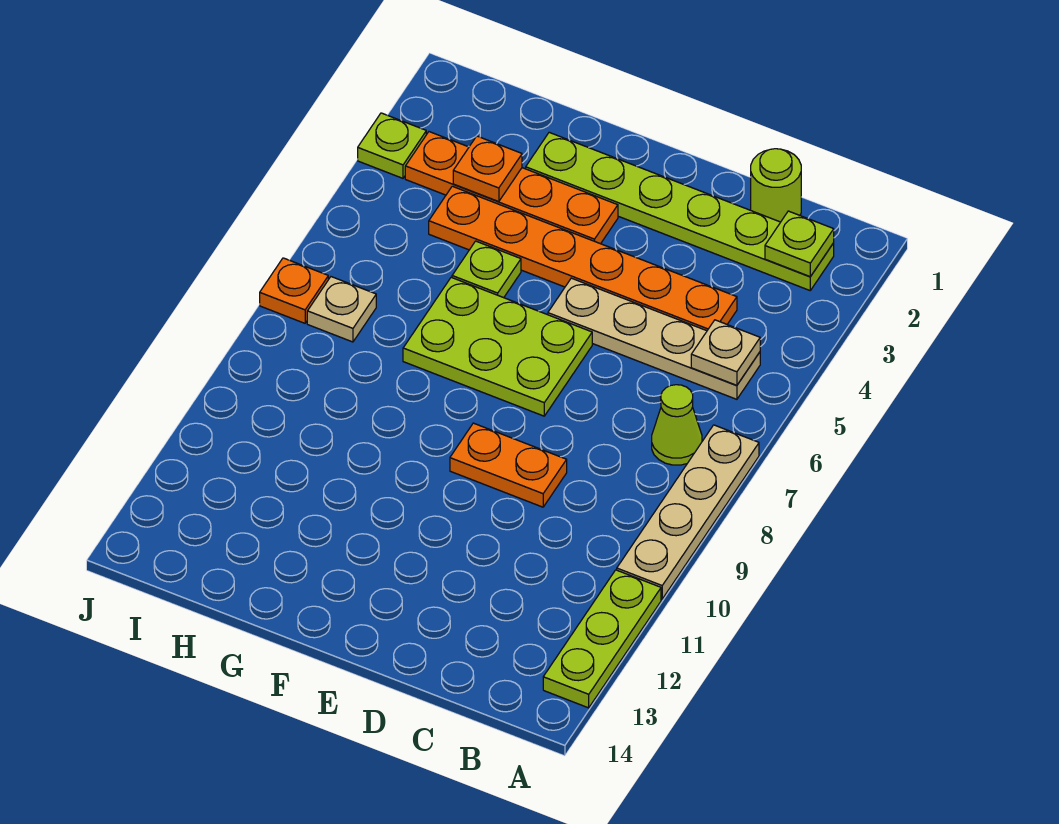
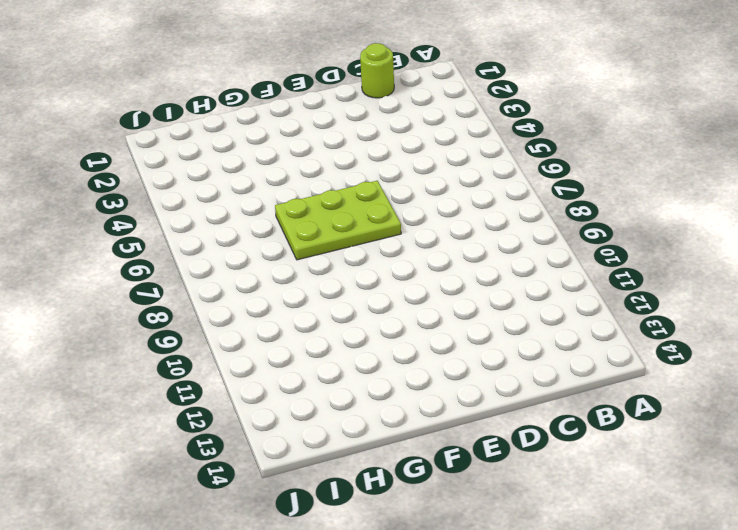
none -> tan plate A7:A10 level 1
none -> lime plate A11:A13 level 1
none -> lime plate B2:G2 level 1

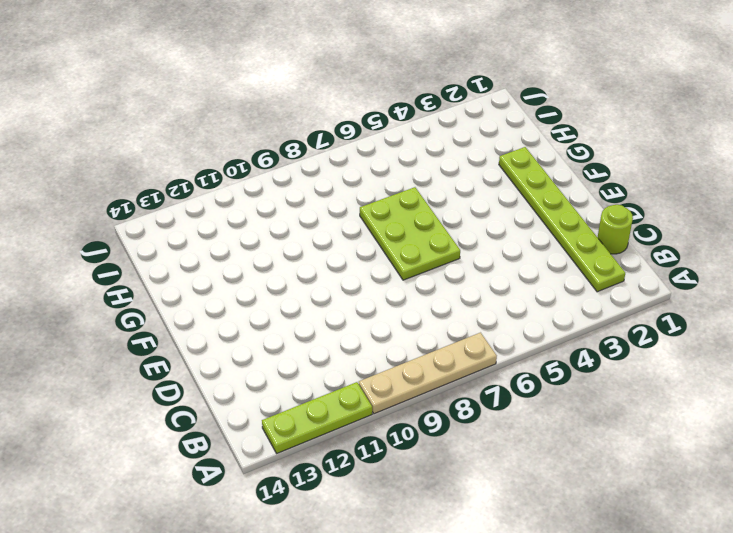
none -> tan plate B5:E5 level 1
none -> lime cone B7 level 1
none -> orange plate C4:H4 level 1

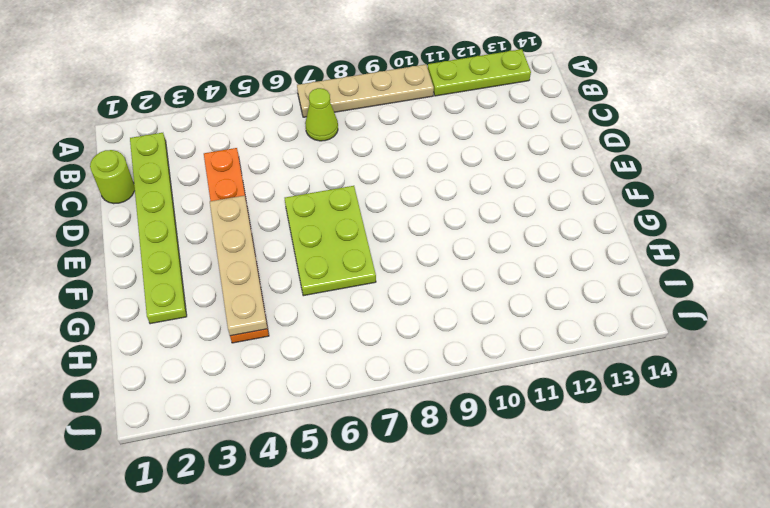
tan plate E4:H4 level 2 -> tan plate B5:E5 level 1
none -> orange plate D9:E9 level 1
none -> orange plate F3:I3 level 1
none -> lime plate G5 level 1

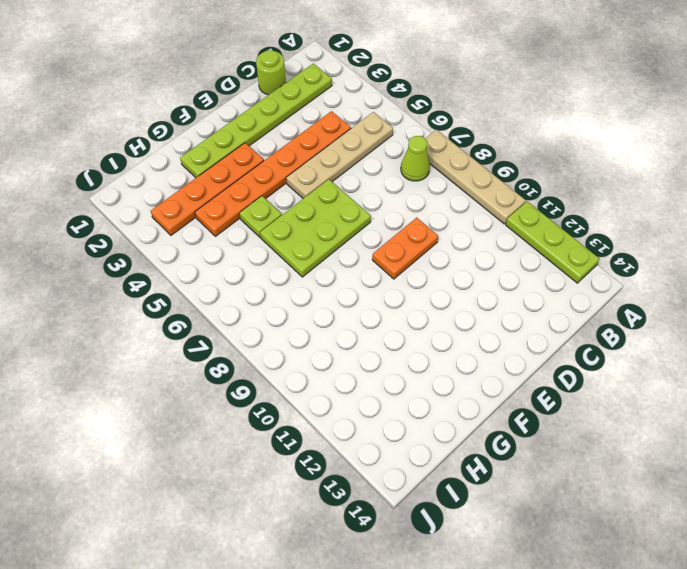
none -> tan plate I7 level 1
none -> lime plate J3 level 1
none -> orange plate J7 level 1

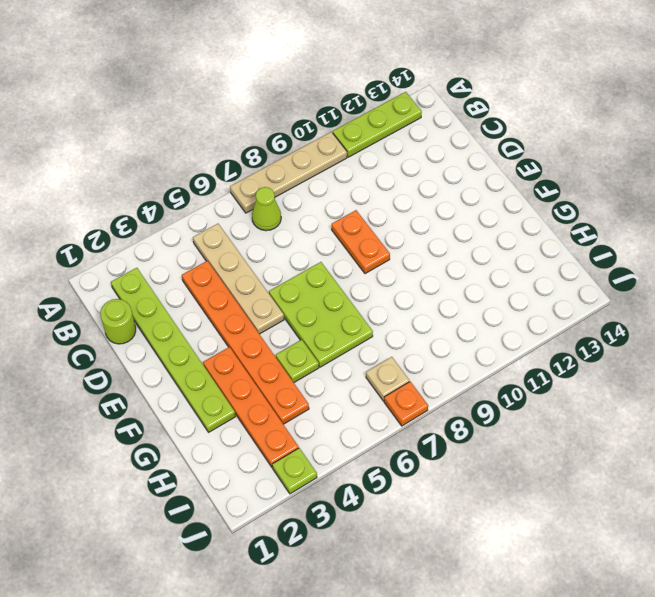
none -> lime plate B2 level 2
none -> tan plate B5 level 2
none -> orange plate H3 level 2

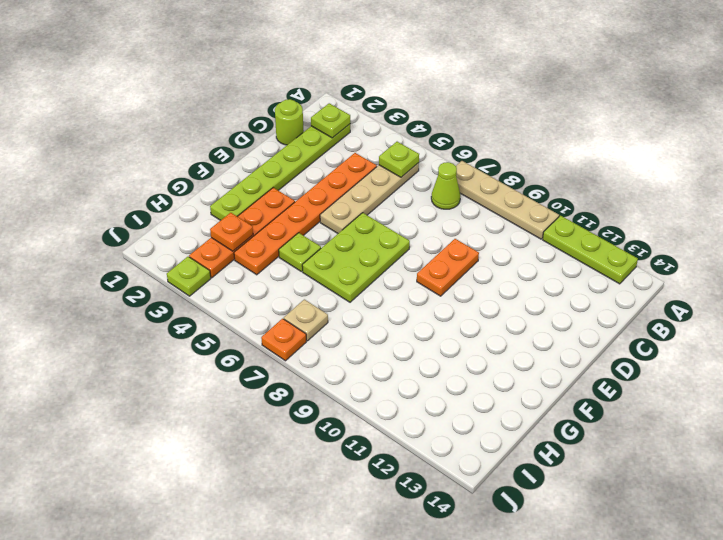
lime plate B5 level 2 -> tan plate B5 level 2

